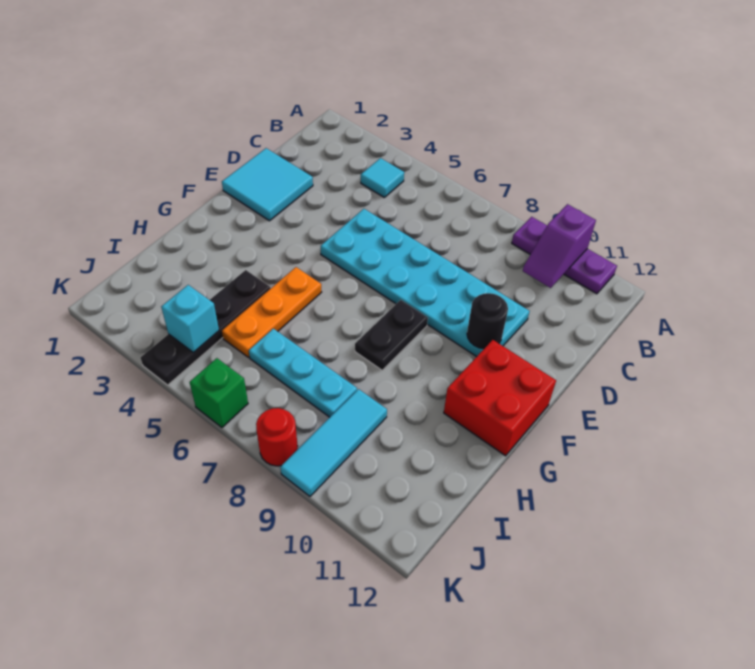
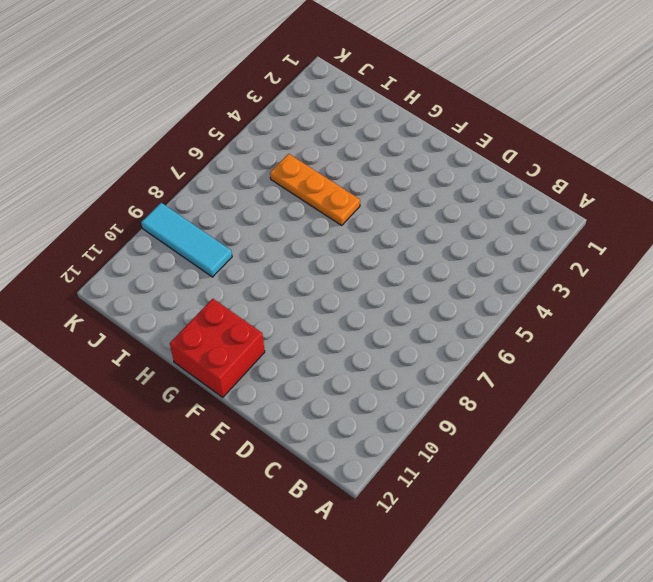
none -> purple plate A9:A11 level 1
none -> cyan tile B4 level 1
none -> cyan tile D1:E2 level 1

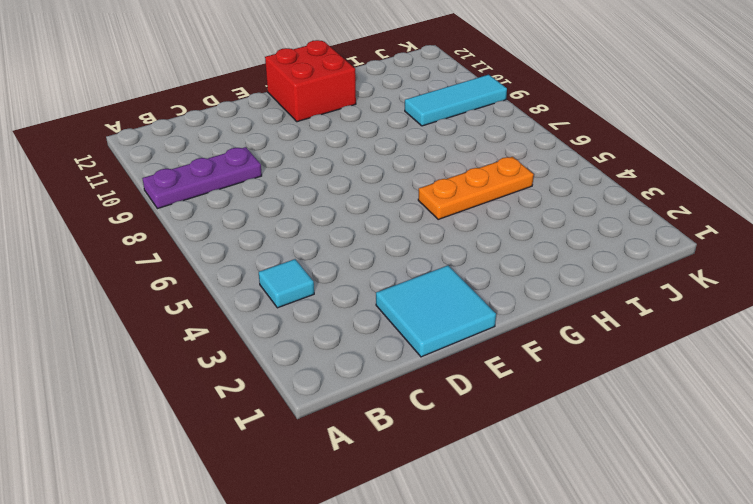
purple plate A9:C9 level 1 -> purple plate A9:A11 level 1
none -> cyan plate D5:E10 level 1
none -> black plate F8:G8 level 1
none -> black plate H4:K4 level 1

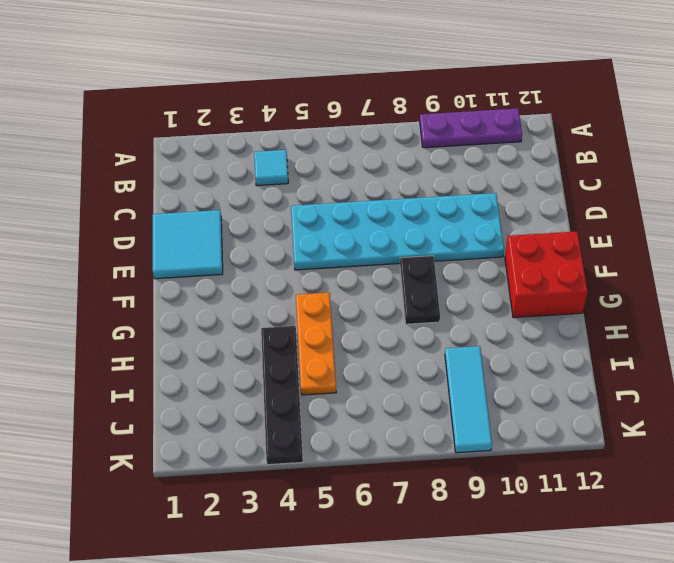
none -> cyan plate I6:I8 level 1
none -> green brick K6 level 1
none -> red round brick K8 level 1

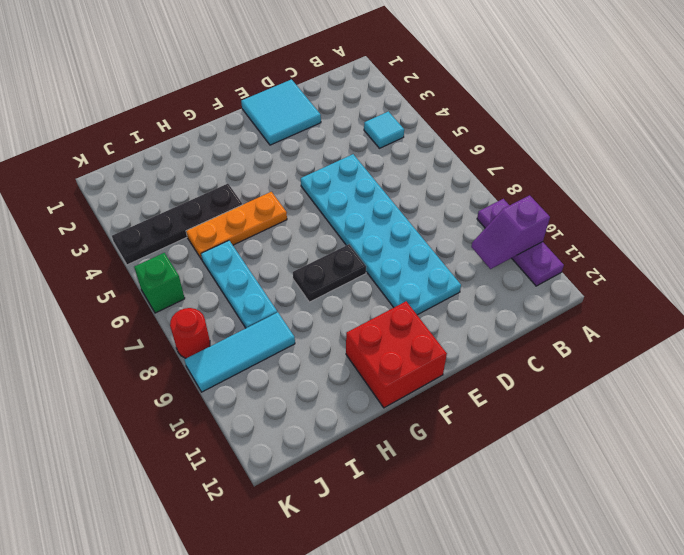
none -> black round brick E10 level 2
none -> cyan brick J4 level 2

